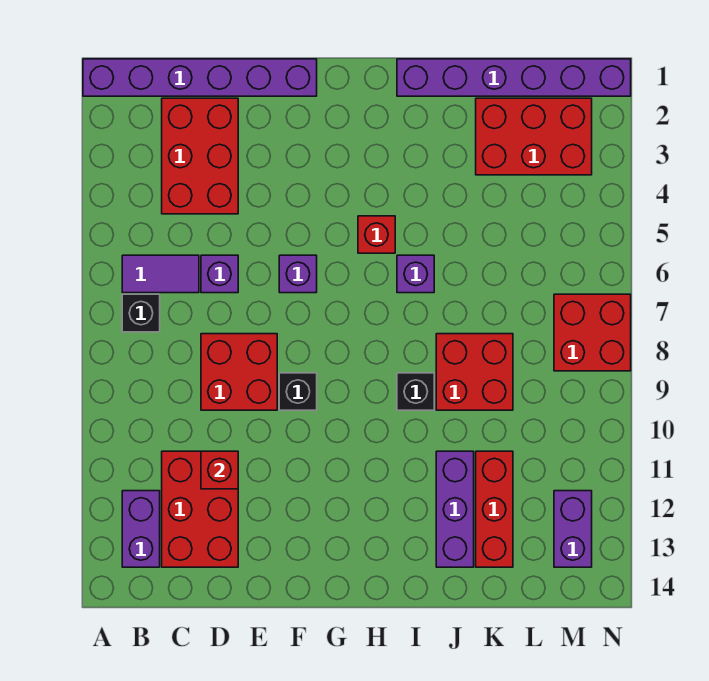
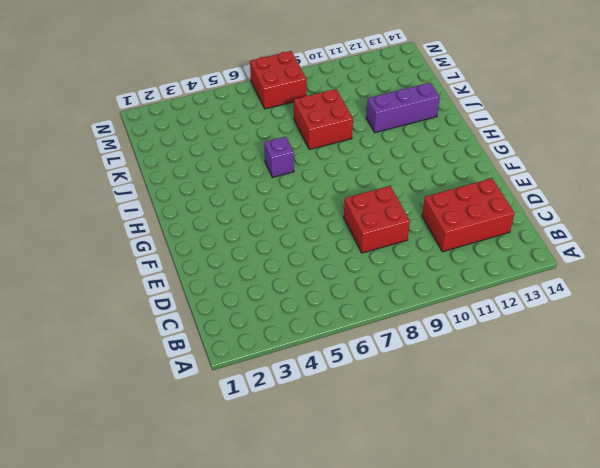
none -> purple brick A1:F1 level 1
none -> purple tile B6:C6 level 1
none -> black brick B7 level 1

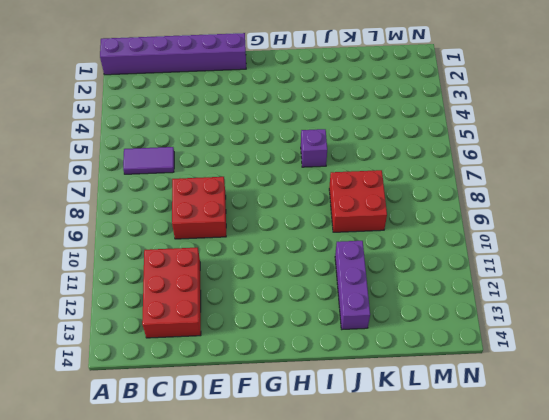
none -> black brick B7 level 1
none -> purple brick B12:B13 level 1
none -> red brick C2:D4 level 1

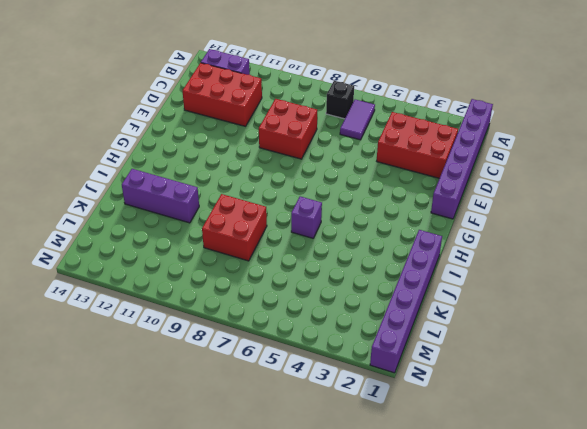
none -> purple brick D6 level 1
none -> purple brick F6 level 1
none -> black brick F9 level 1

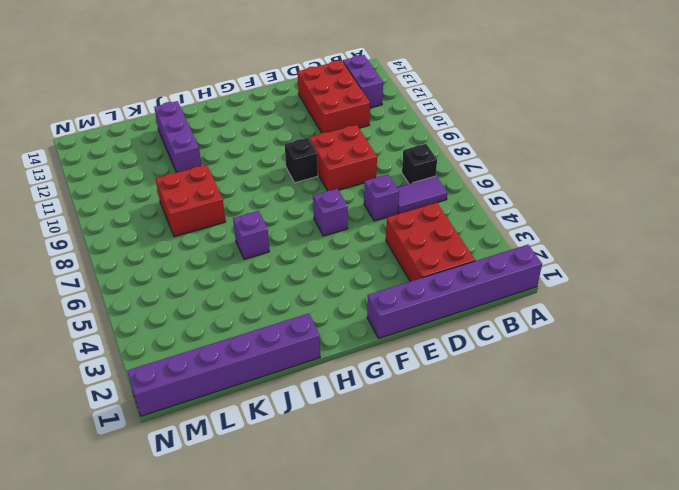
none -> red brick H5 level 1
none -> black brick I9 level 1
none -> red brick K2:M3 level 1

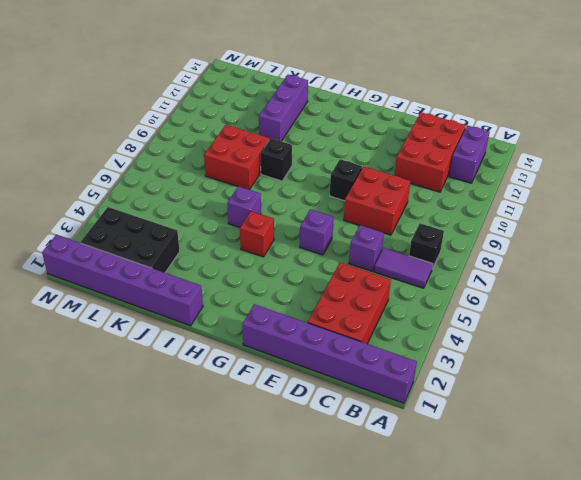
black brick K2:M3 level 1 -> red brick K2:M3 level 1
none -> red brick K11:K13 level 1
none -> red brick M7:N8 level 1
none -> purple brick M12:M13 level 1

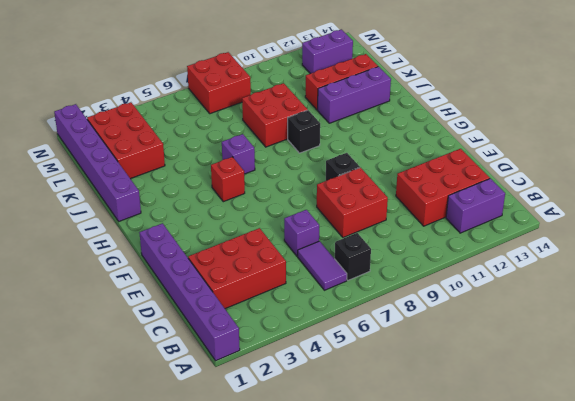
none -> purple brick F6 level 1
none -> red brick D11 level 2

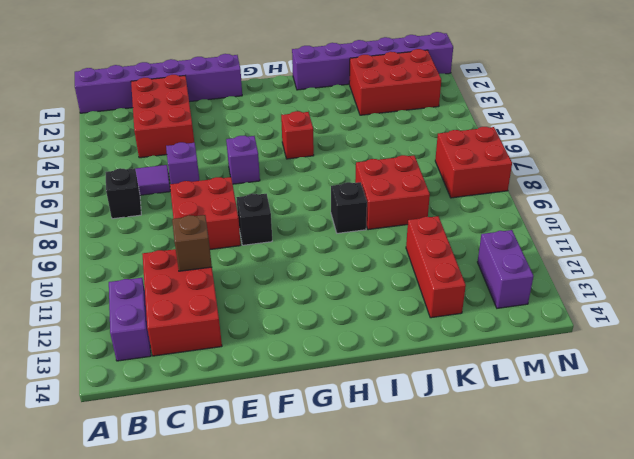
brown brick D11 level 2 -> red brick D11 level 2
none -> purple brick I6 level 1
none -> purple brick J11:J13 level 1

